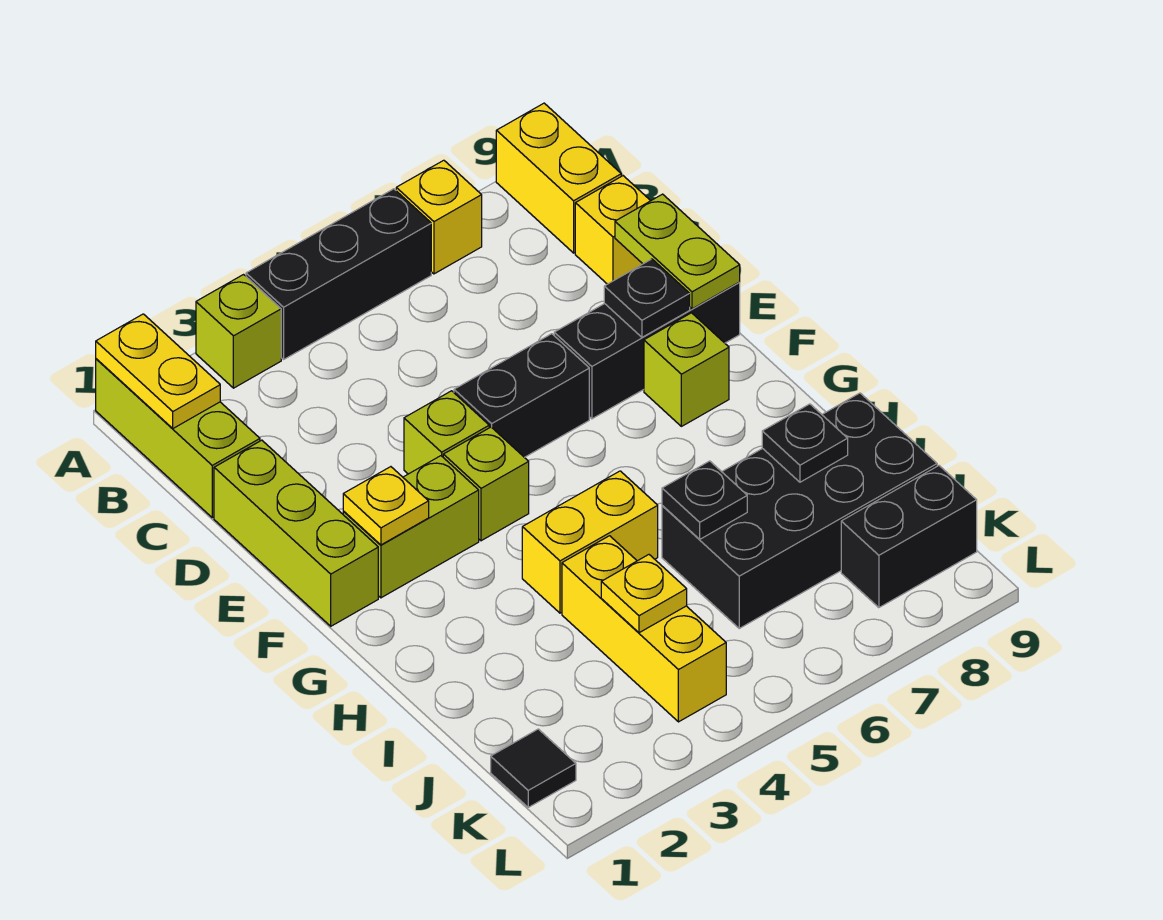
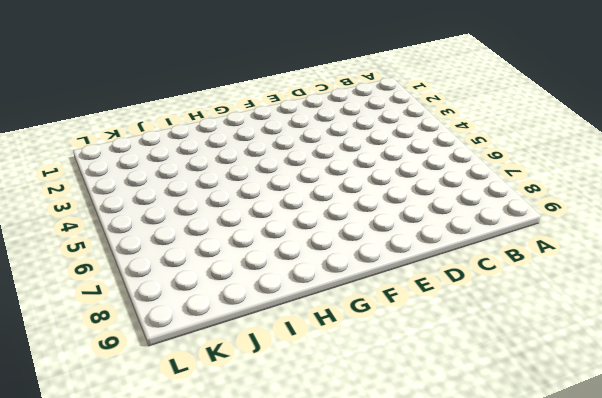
none -> lime brick A1:C1 level 1
none -> lime brick A3 level 1
none -> black brick A4:A6 level 1

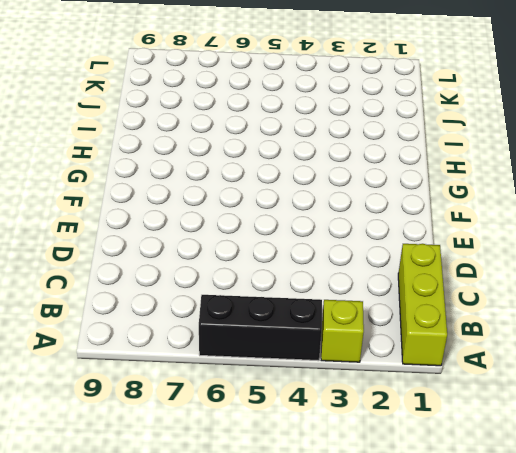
none -> yellow brick A7 level 1
none -> yellow brick A9:B9 level 1
none -> yellow brick C9 level 1

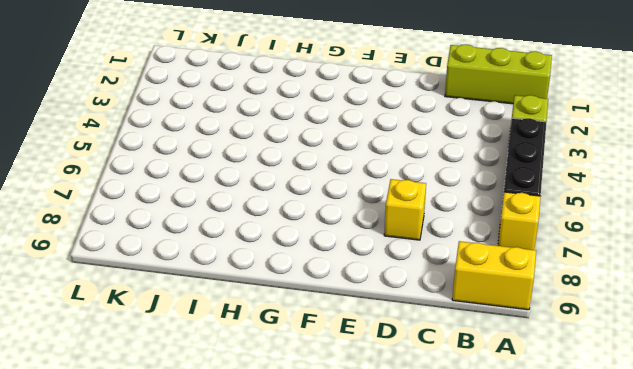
yellow brick D7 level 1 -> yellow brick C9 level 1
none -> lime brick D1:F1 level 1
none -> lime brick E4 level 1
none -> black brick E5:E6 level 1

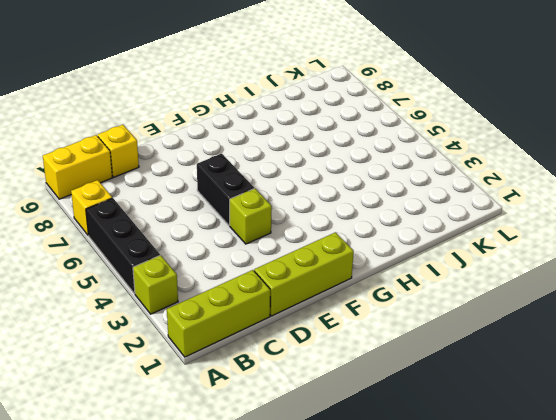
none -> black brick E7:E9 level 1
none -> lime brick F2:F3 level 1
none -> lime brick F4 level 1

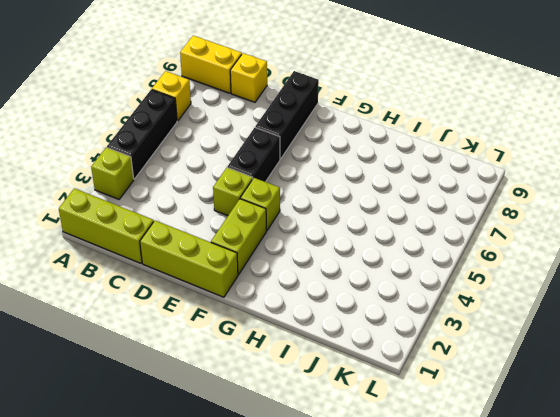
none -> lime brick F8 level 1
none -> yellow brick H4:H5 level 1
none -> yellow brick I4:K4 level 1

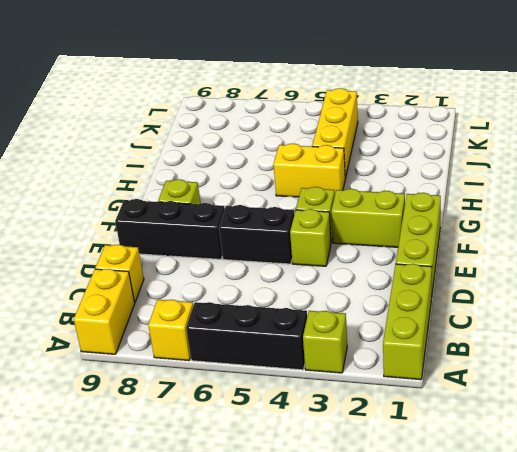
none -> black brick I6:J9 level 1
none -> black tile K1 level 1
none -> black brick K8:K9 level 1

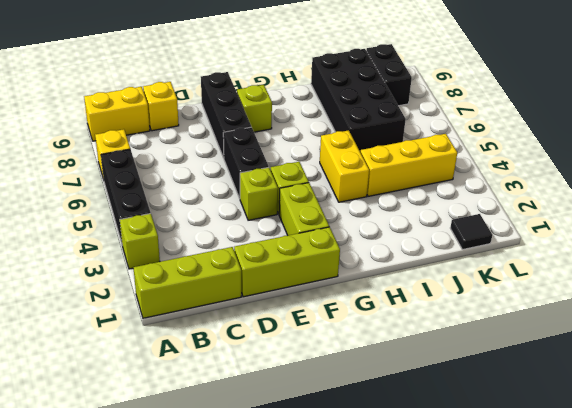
none -> yellow plate A1:B1 level 2
none -> lime plate D9:E9 level 2
none -> black plate E8 level 2

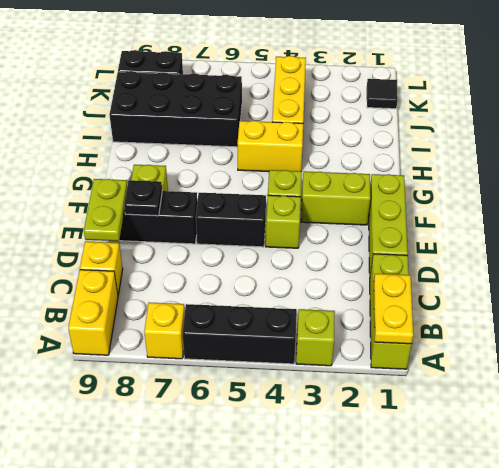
none -> yellow plate F2 level 2
none -> black plate I6 level 2
none -> black plate I8 level 2

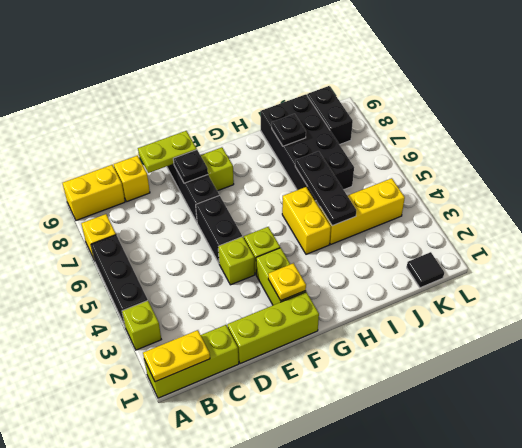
black plate I4:I6 level 2 -> black plate I6 level 2
none -> yellow plate J4 level 2

